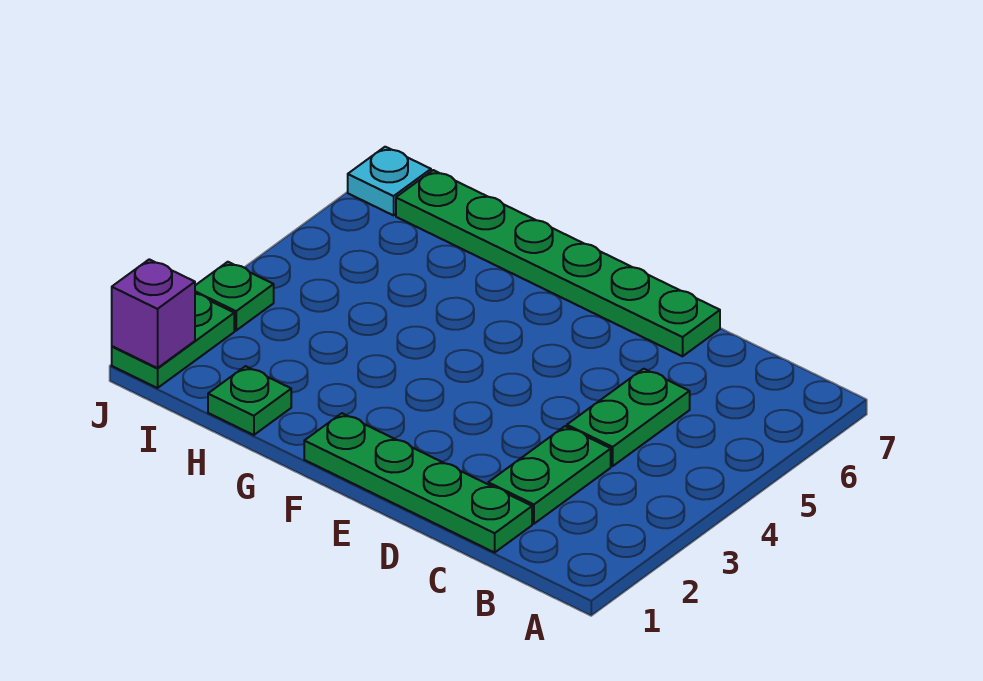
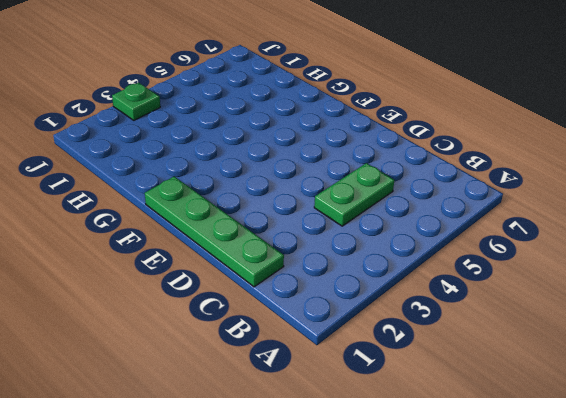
none -> green plate C2:C3 level 1
none -> green plate D7:I7 level 1

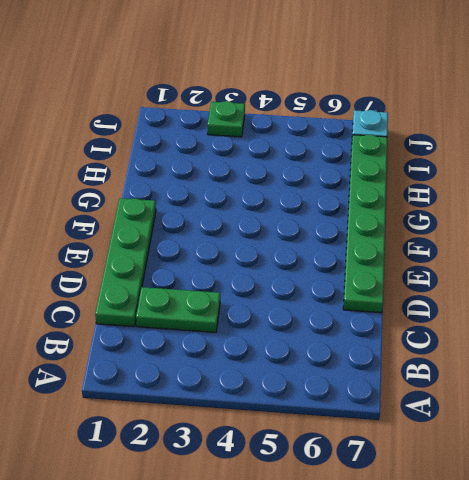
none -> green plate C4:C5 level 1
none -> green plate H1 level 1

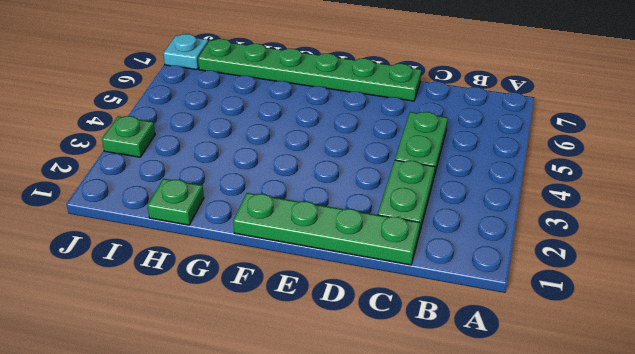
none -> green plate J1:J2 level 1
none -> purple brick J1 level 2

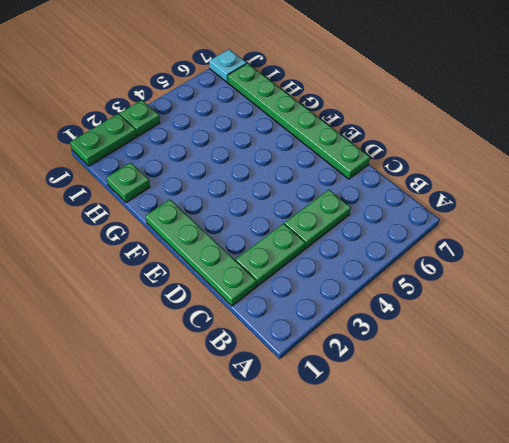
none -> purple brick J1 level 2

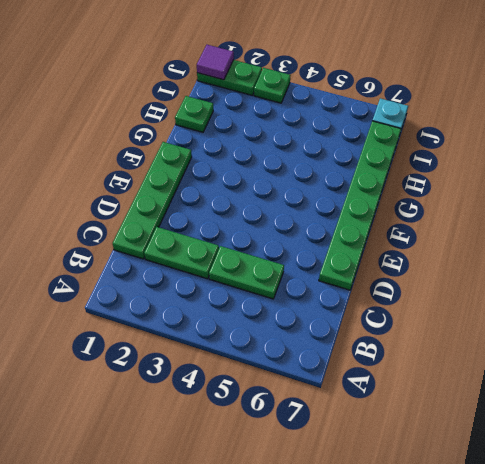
purple tile J1 level 2 -> purple brick J1 level 2

